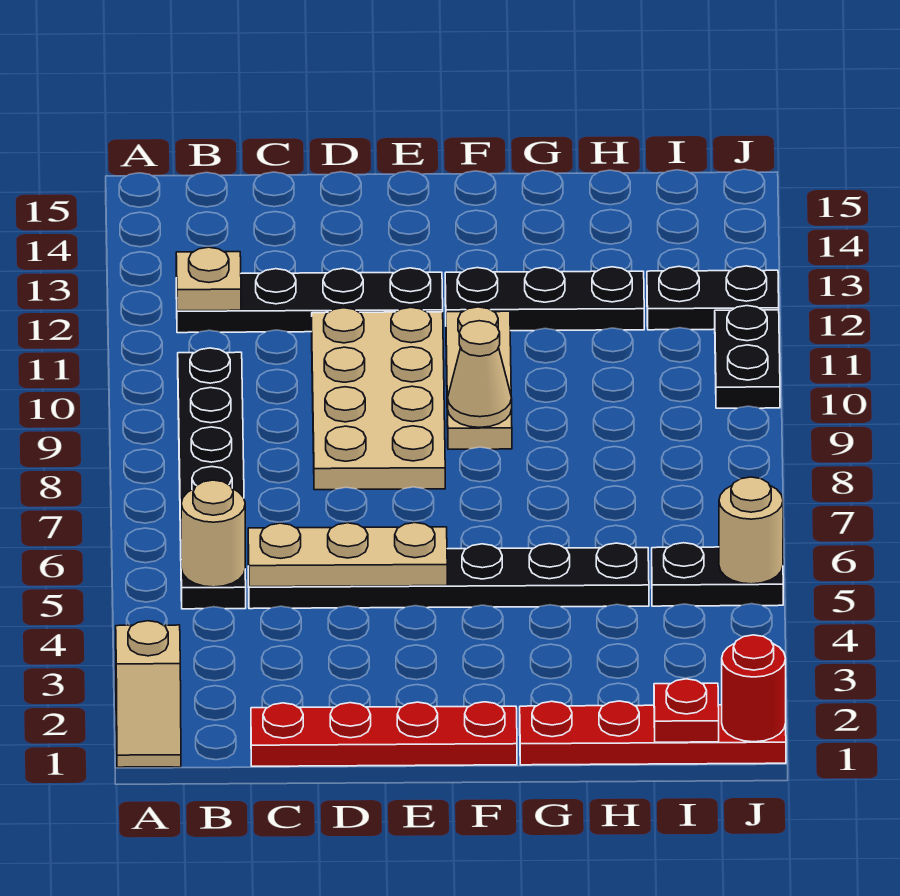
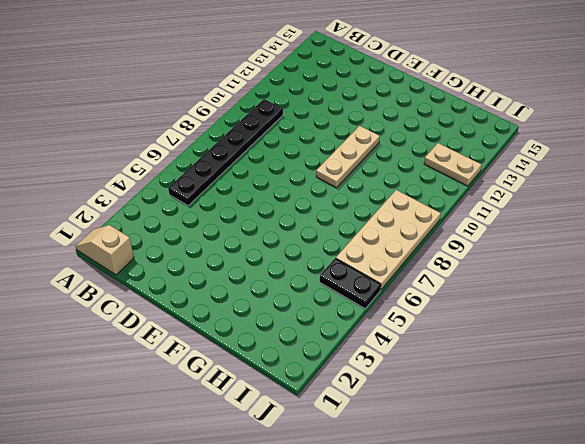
tan slope A1:B1 level 1 top B -> tan slope A1:A2 level 1 top 2
tan plate I6:J9 level 1 -> tan plate D8:E11 level 1
tan plate I12:J12 level 1 -> black plate I12:J12 level 1
none -> black plate B12:E12 level 1
none -> red plate C1:F1 level 1
none -> black plate C5:H5 level 1

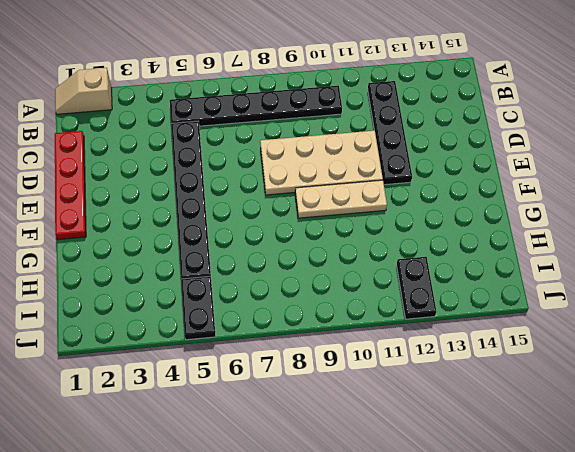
none -> black plate F12:H12 level 1
none -> red plate G1:J1 level 1
none -> black plate J10:J11 level 1

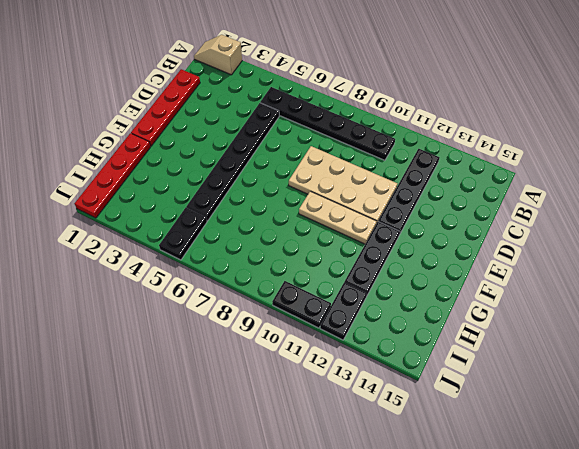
none -> tan round brick B5 level 2
none -> tan plate B12 level 2
none -> tan plate C5:E5 level 2

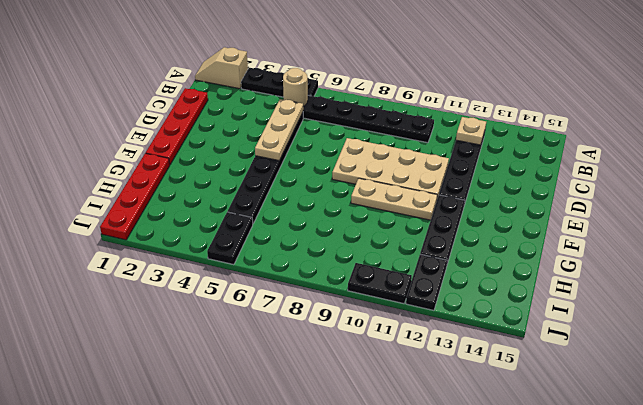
black plate A3:A5 level 1 -> none
none -> tan cone F9 level 2
none -> red plate I1 level 2
none -> red round brick J1 level 2

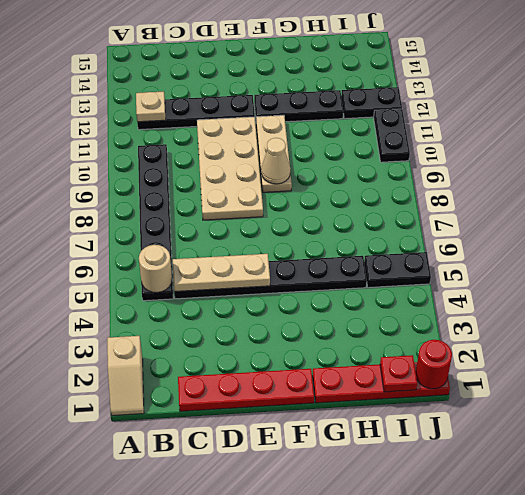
none -> tan round brick J5 level 2

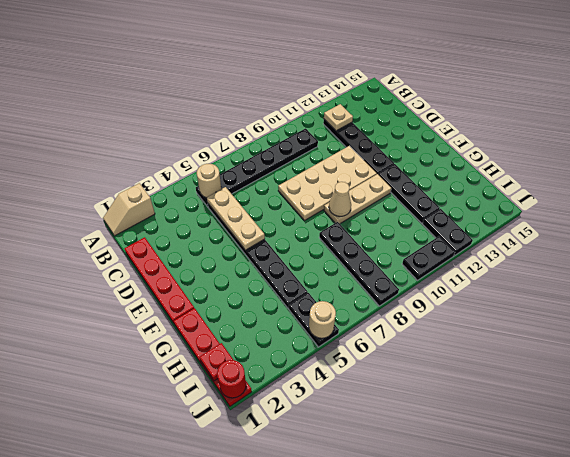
black plate G8:J8 level 1 -> none

